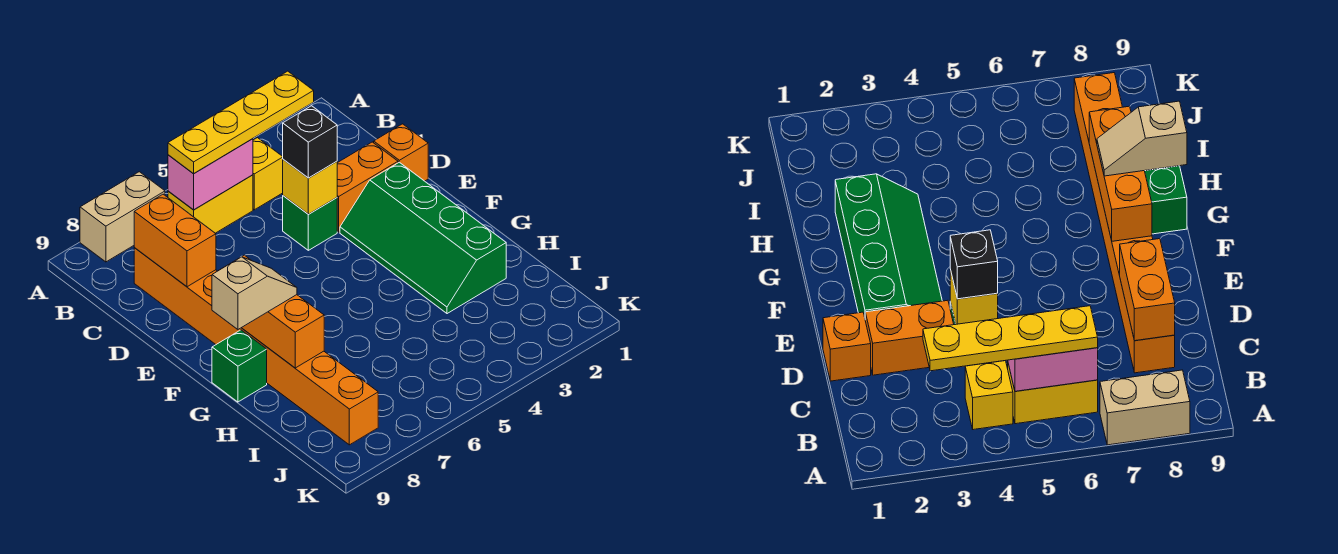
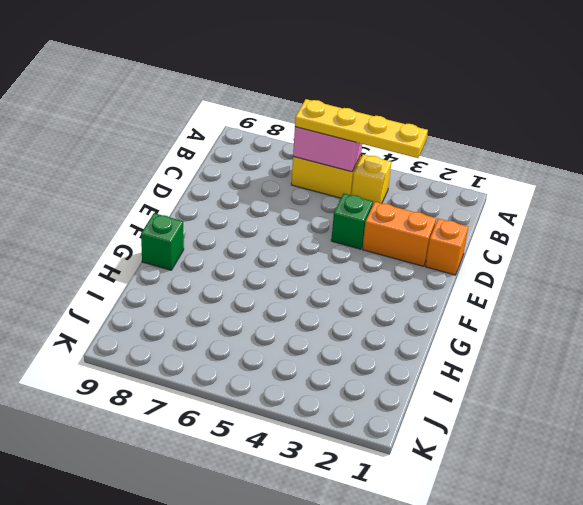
none -> tan brick A7:A8 level 1
none -> orange brick C8:J8 level 1
none -> green slope E2:H3 level 1 top 2

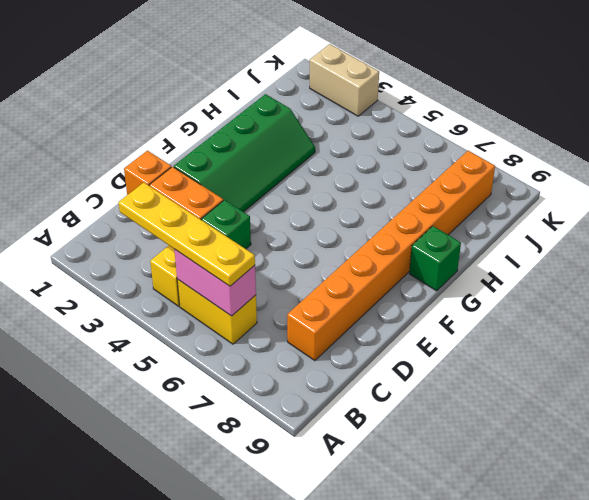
tan brick K2:K3 level 1 -> tan brick A7:A8 level 1
none -> orange brick C8:D8 level 2
none -> yellow brick D4 level 2
none -> orange brick F8:H8 level 2

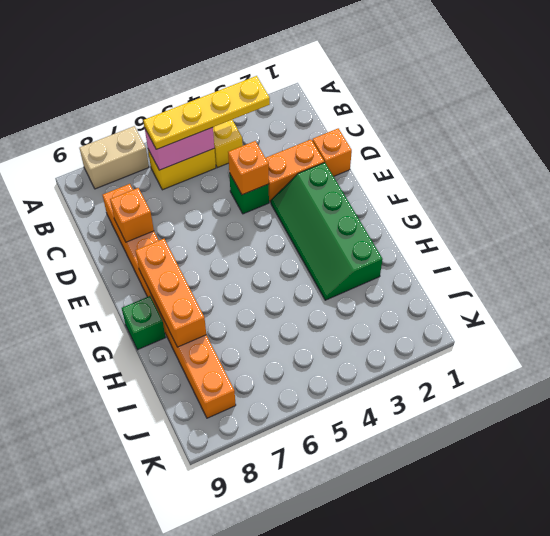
orange brick D4 level 2 -> yellow brick D4 level 2
orange brick D8 level 2 -> orange brick C8:D8 level 2
none -> black brick D4 level 3
none -> tan slope G8:G9 level 3 top 9

